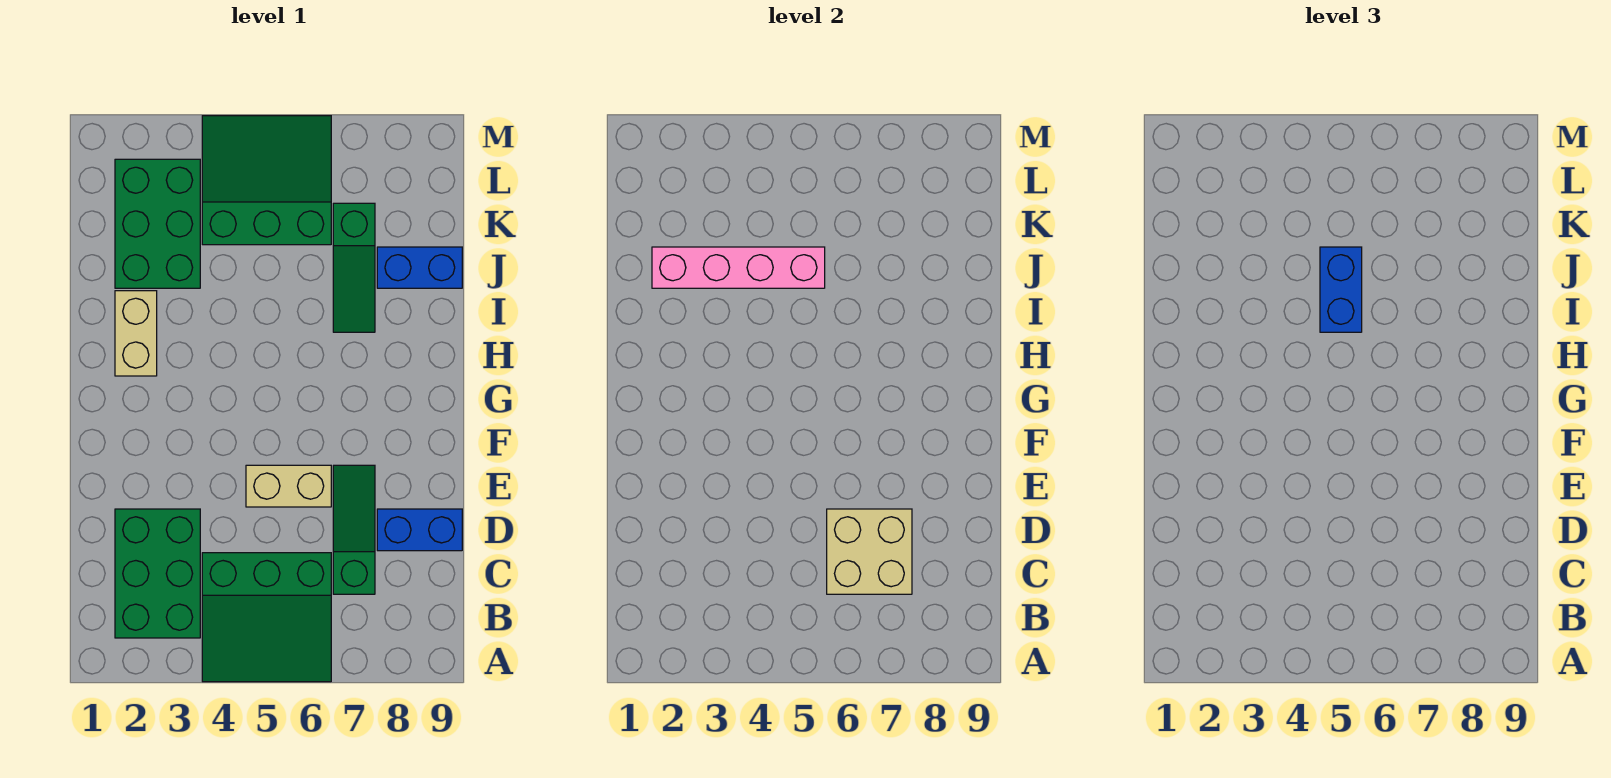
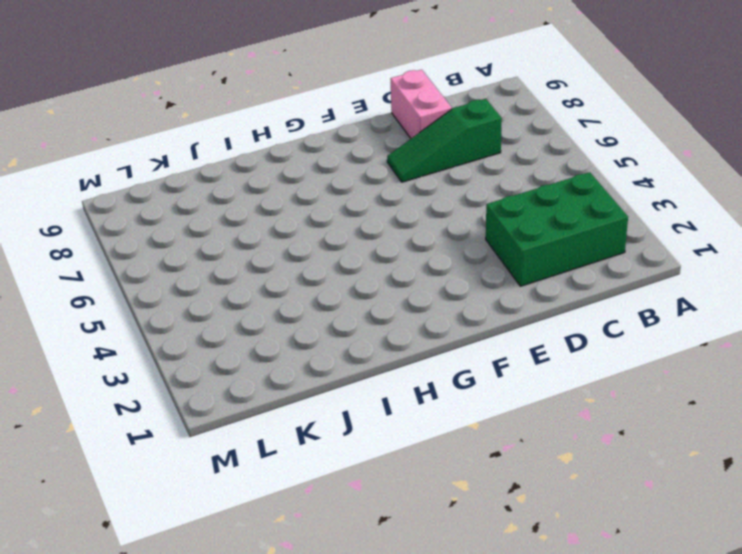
pink brick D8:D9 level 1 -> blue brick D8:D9 level 1
none -> green slope A4:C6 level 1 top C
none -> tan brick E5:E6 level 1
none -> tan brick H2:I2 level 1

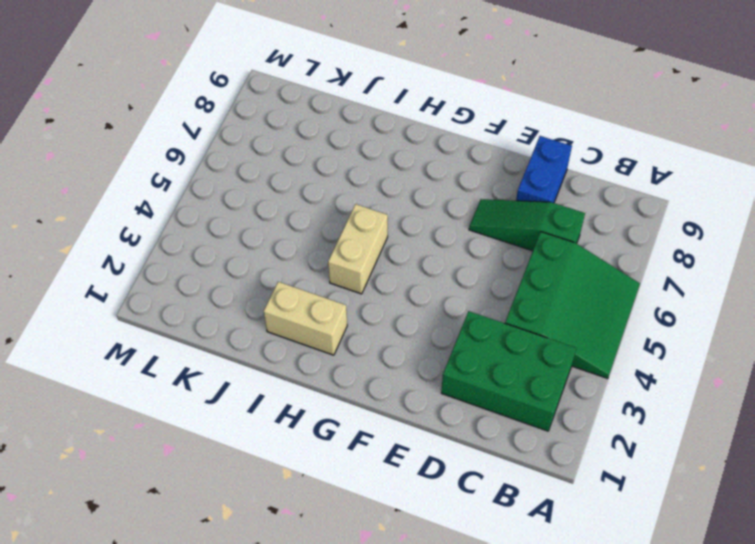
tan brick H4:H5 level 1 -> tan brick E5:E6 level 1
none -> green slope I7:K7 level 1 top K
none -> green brick J2:L3 level 1
none -> blue brick J8:J9 level 1

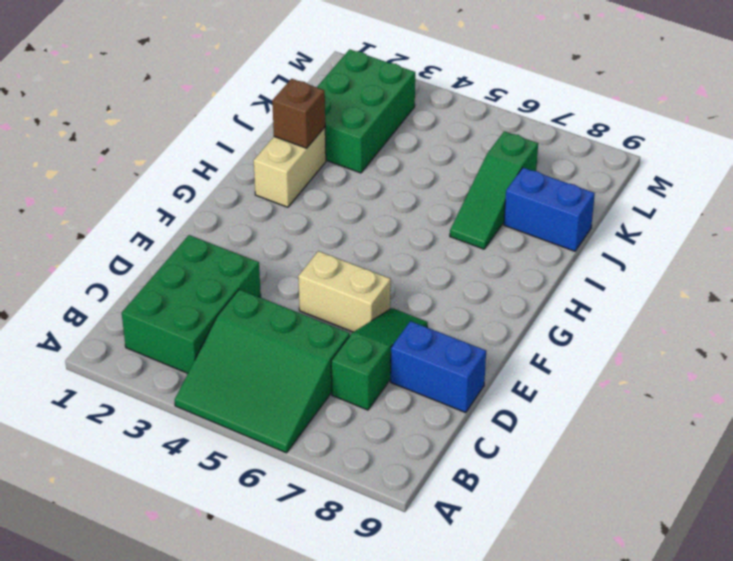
brown brick I2 level 2 -> none
none -> green slope K4:M6 level 1 top K
none -> tan brick C6:D7 level 2
none -> pink brick J2:J5 level 2

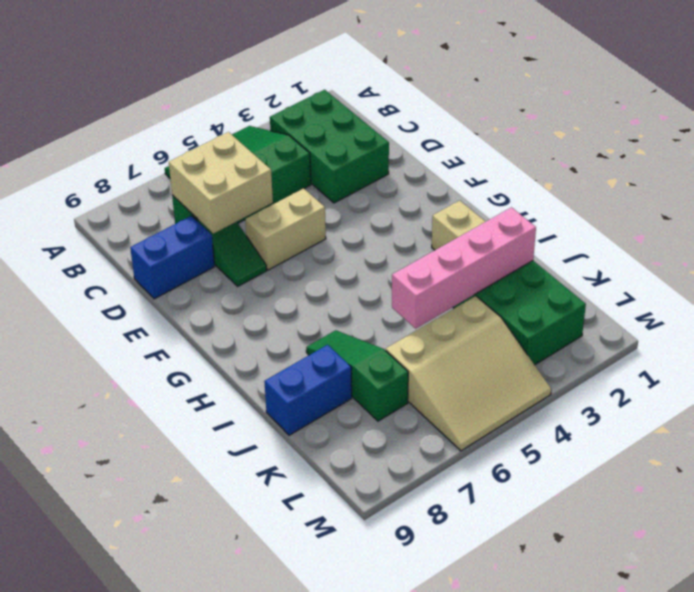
tan slope K4:M6 level 1 top K -> green slope K4:M6 level 1 top K
none -> blue brick I5:J5 level 3

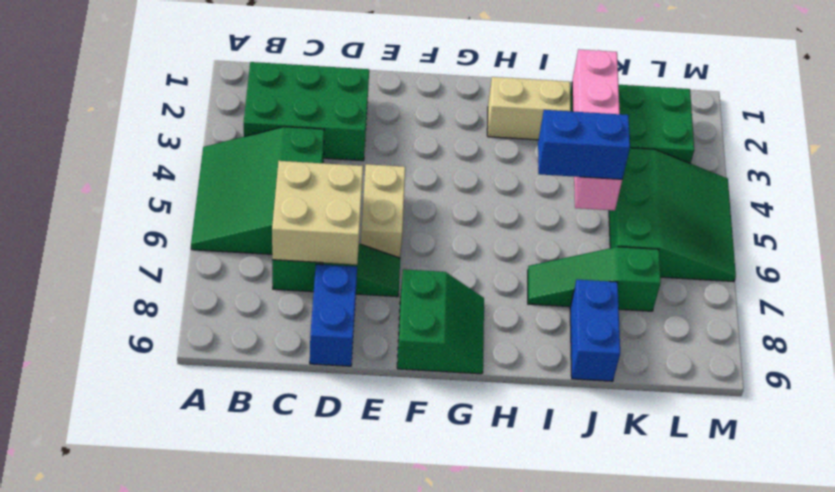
green slope F8:G9 level 1 top F -> none

